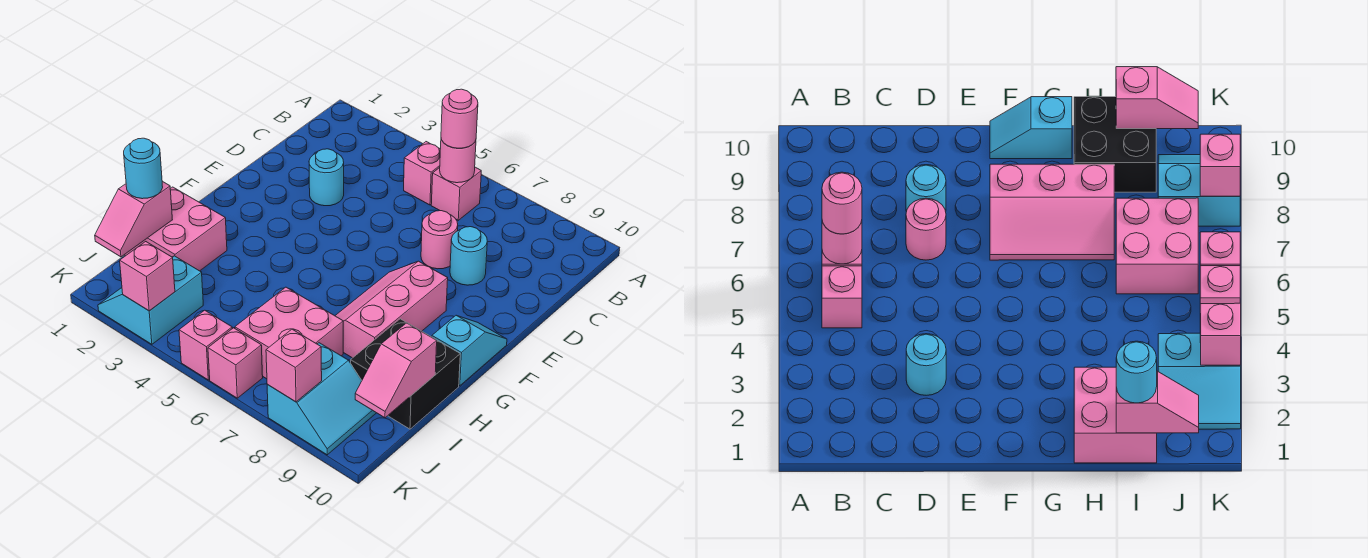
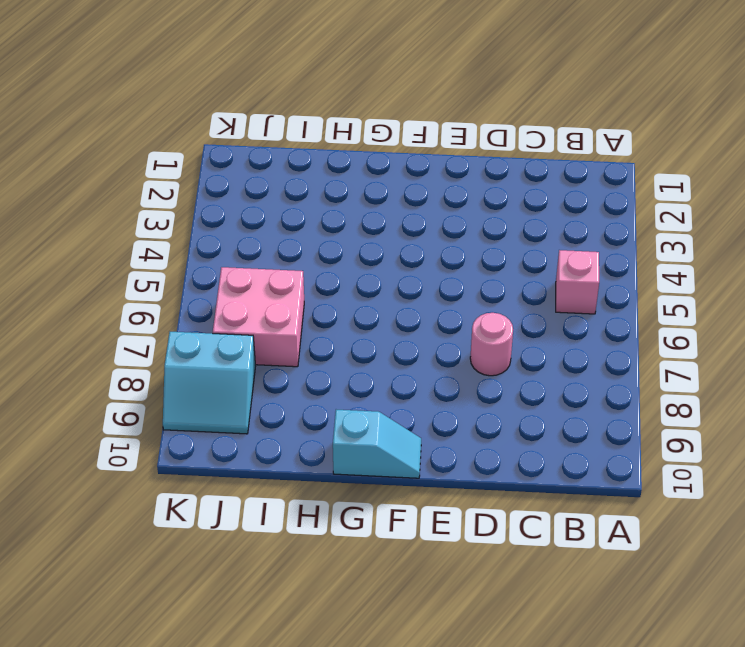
none -> pink brick B6 level 1
none -> cyan round brick D3 level 1
none -> cyan round brick D8 level 1

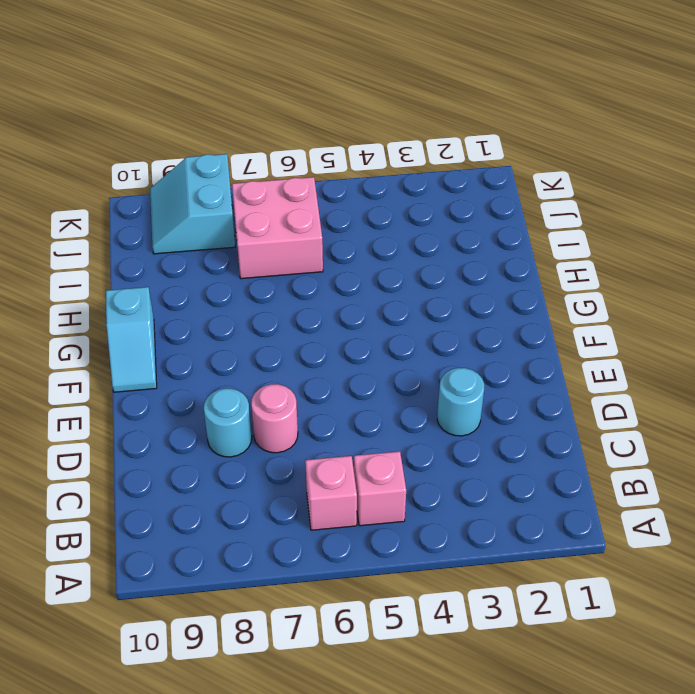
none -> pink slope F7:H8 level 1 top 8
none -> pink brick H1:I2 level 1
none -> black brick H9:I10 level 1

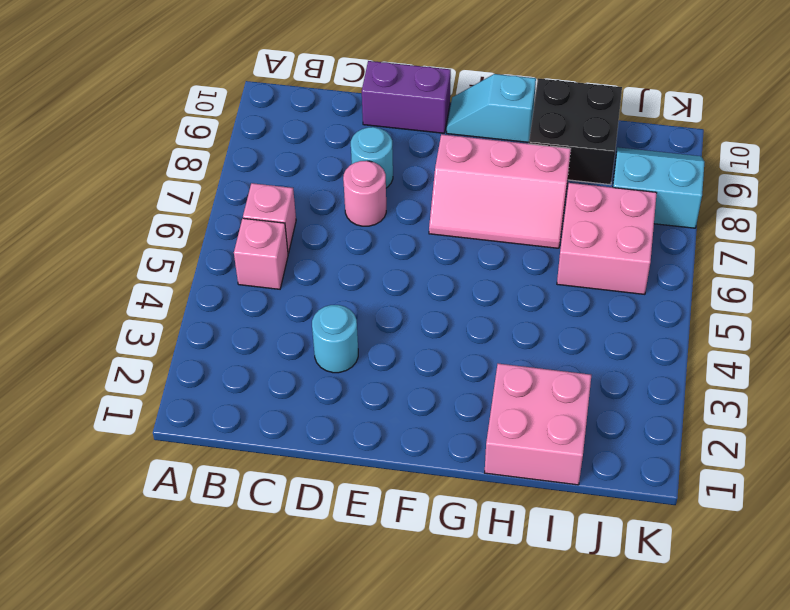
purple brick D10:E10 level 1 -> none
none -> cyan slope J2:K3 level 1 top 3
none -> pink brick K5 level 1
none -> pink brick K6 level 1

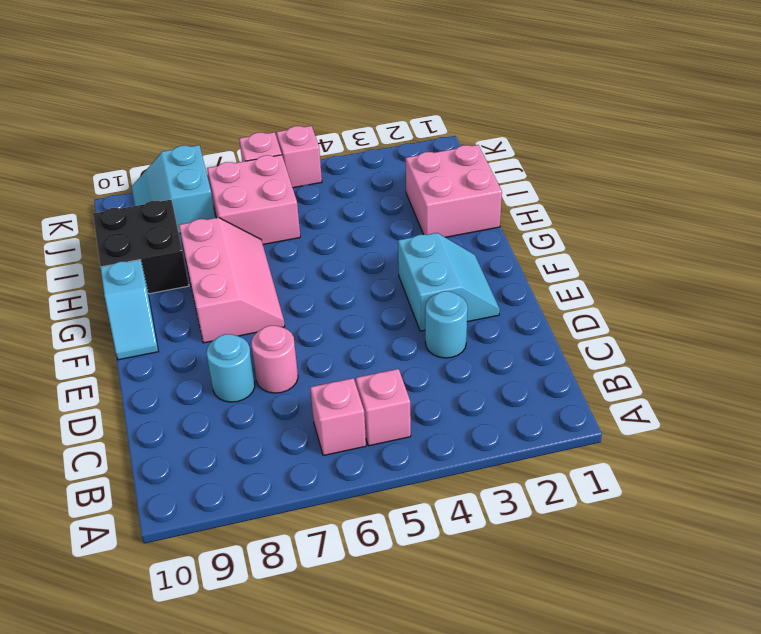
cyan slope E2:F3 level 1 top 3 -> cyan slope J2:K3 level 1 top 3
none -> pink round brick B6 level 2
none -> pink slope I1:J1 level 2 top I
none -> pink slope I10:J10 level 2 top I

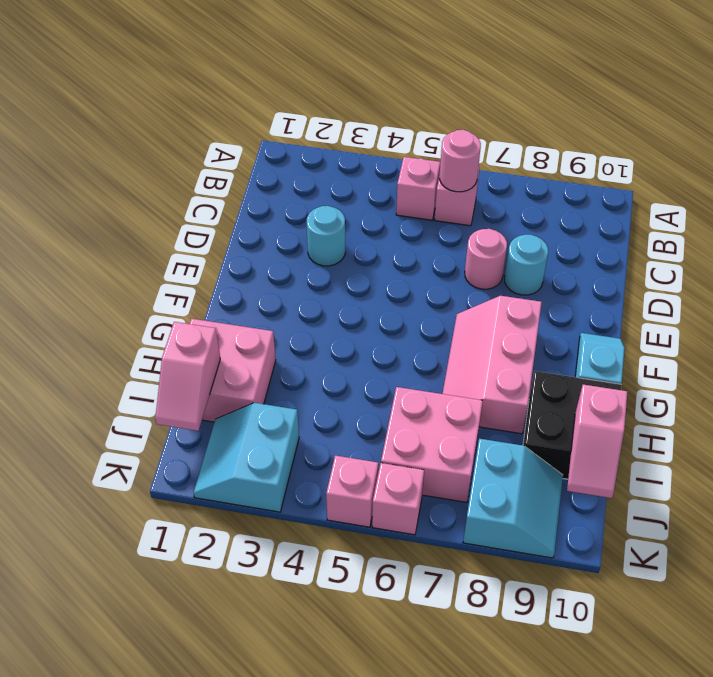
none -> pink brick K3 level 2
none -> pink brick K8 level 2
none -> pink round brick B6 level 3

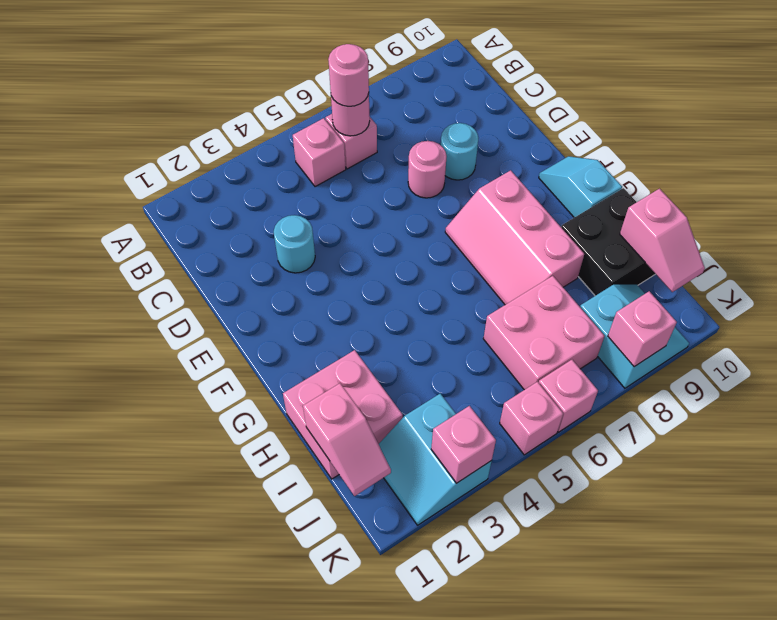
none -> cyan round brick I1 level 3

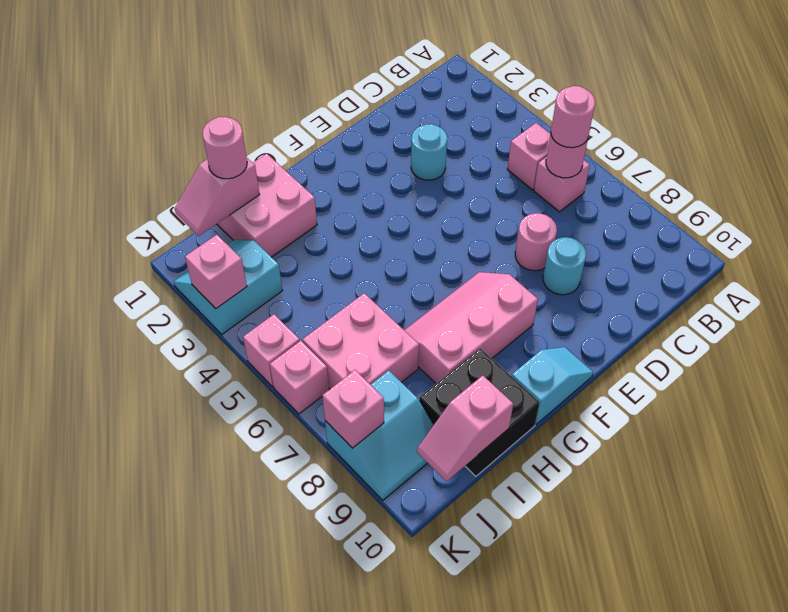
pink round brick I1 level 3 -> cyan round brick I1 level 3

